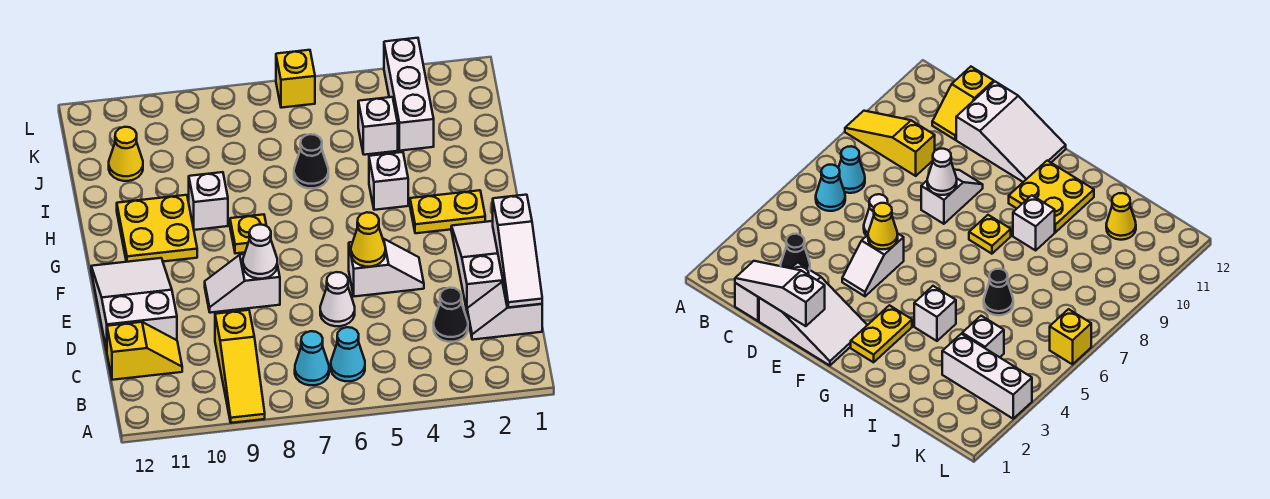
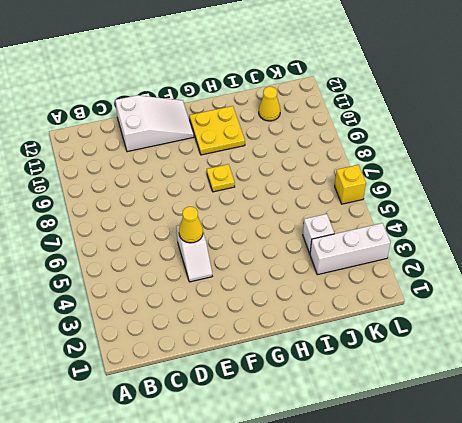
none -> yellow slope A9:C9 level 1 top C
none -> cyan cone B6 level 1
none -> cyan cone B7 level 1

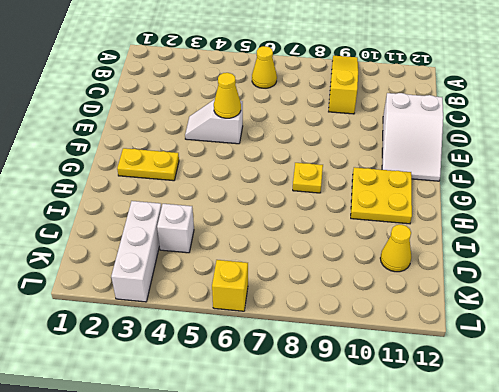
yellow cone B6 level 1 -> cyan cone B6 level 1
none -> cyan cone B7 level 1
none -> white slope C1:C2 level 1 top 1
none -> black cone C3 level 1

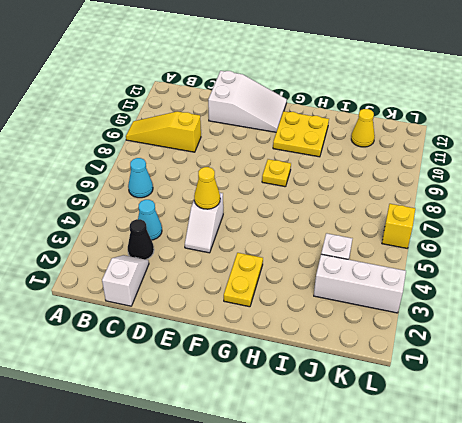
cyan cone C4 level 1 -> cyan cone B7 level 1
none -> yellow slope C11:C12 level 1 top 12
none -> white slope D1:F2 level 1 top D
none -> white cone D6 level 1

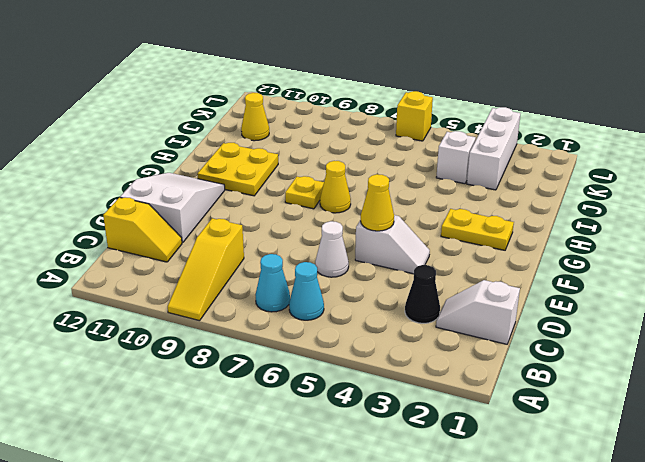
yellow cone G7 level 1 -> none
none -> white slope D1:F2 level 1 top D
none -> white slope E8:E9 level 1 top 8
none -> white brick H4 level 1

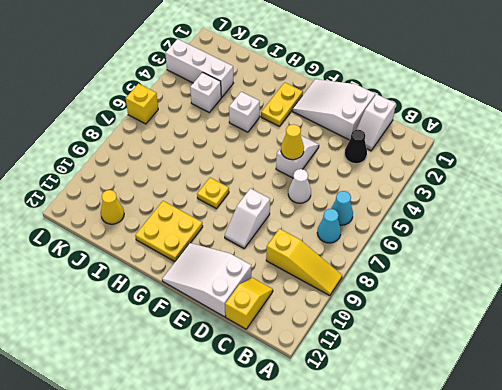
none -> white brick H9 level 1
none -> black cone I6 level 1
none -> white slope C1:E1 level 2 top E

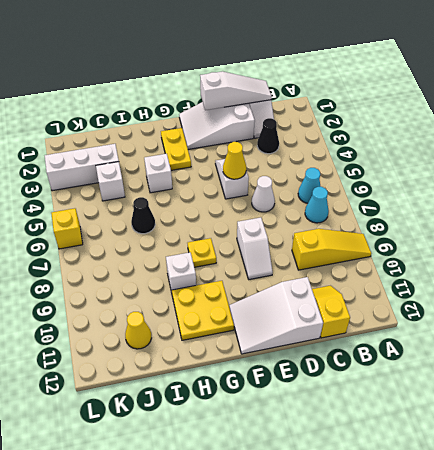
none -> white cone E8 level 2

